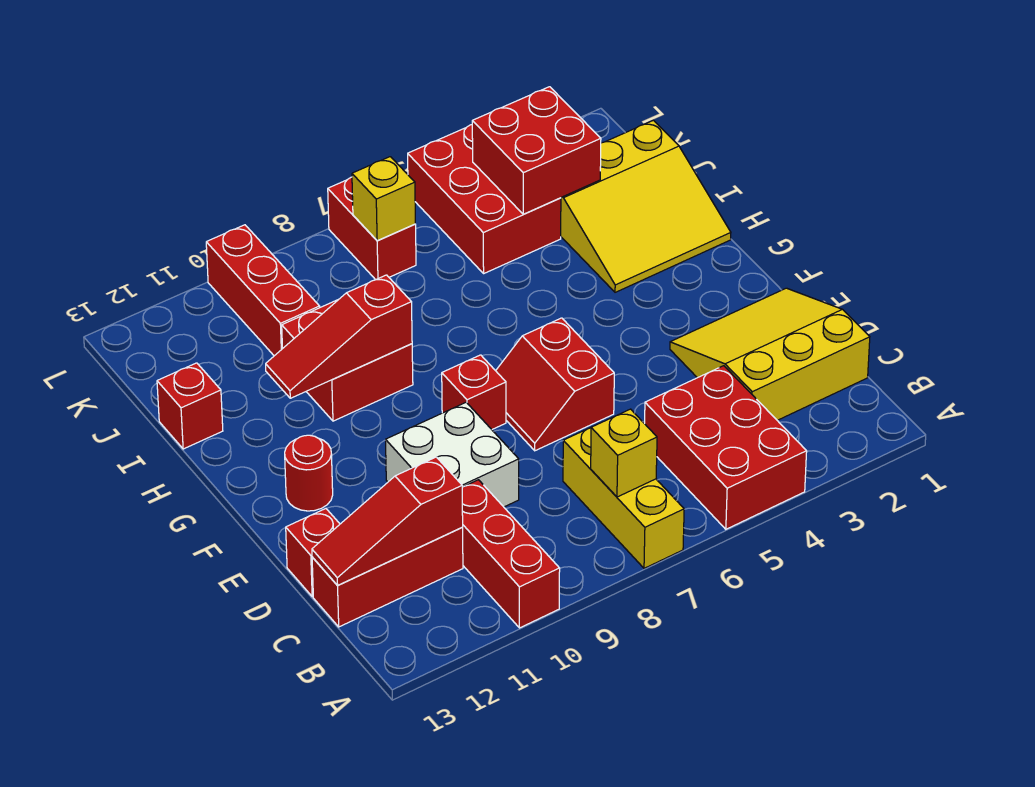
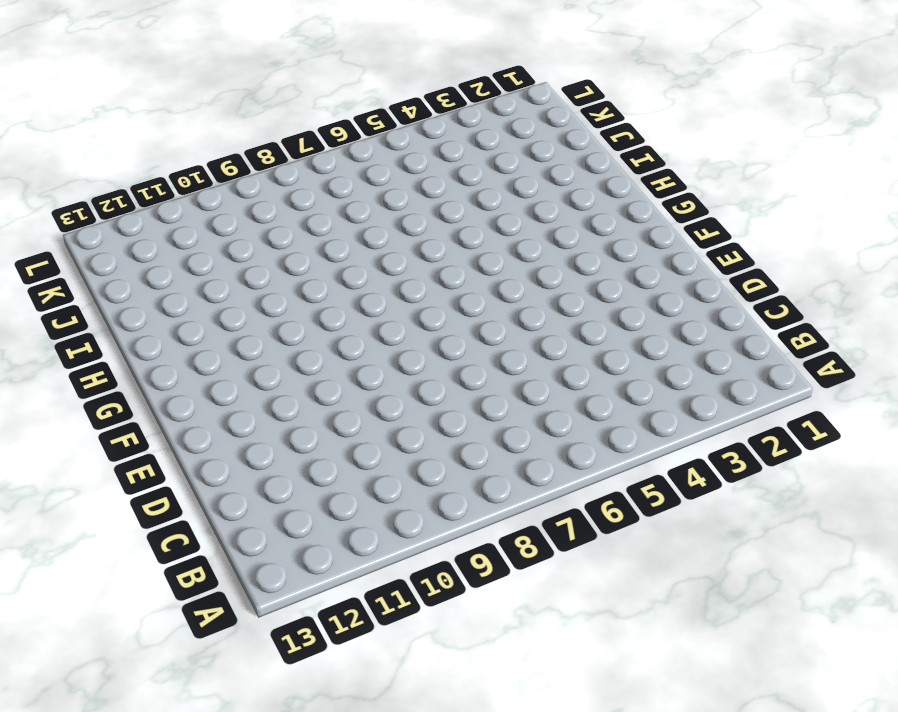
none -> red brick A4:C5 level 1
none -> yellow brick A7:C7 level 1
none -> red brick A10:C10 level 1

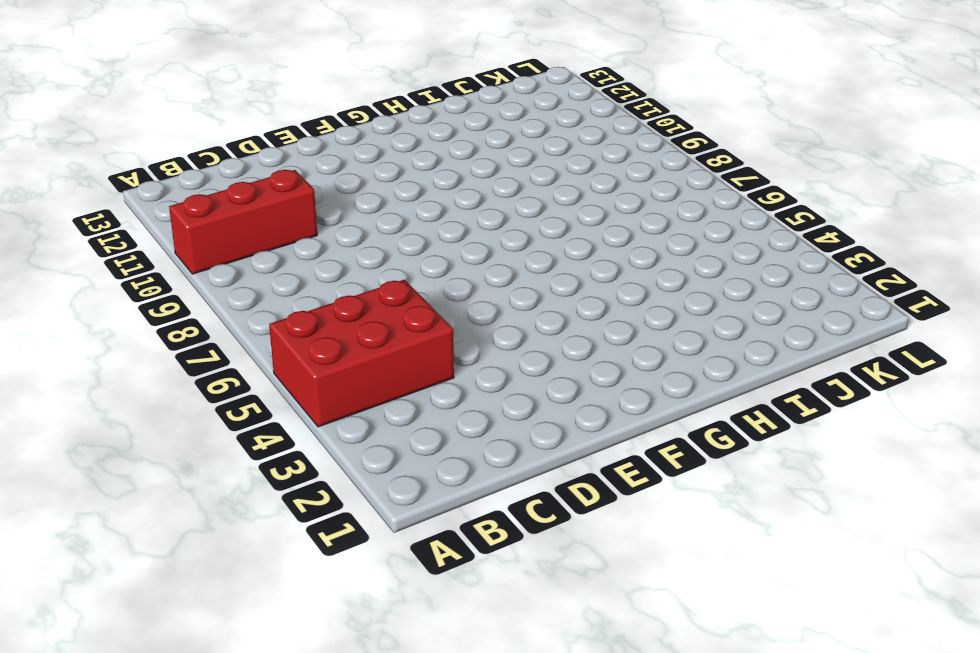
none -> yellow brick A7:C7 level 1
none -> yellow slope C1:E3 level 1 top C
none -> red brick C11:C13 level 1

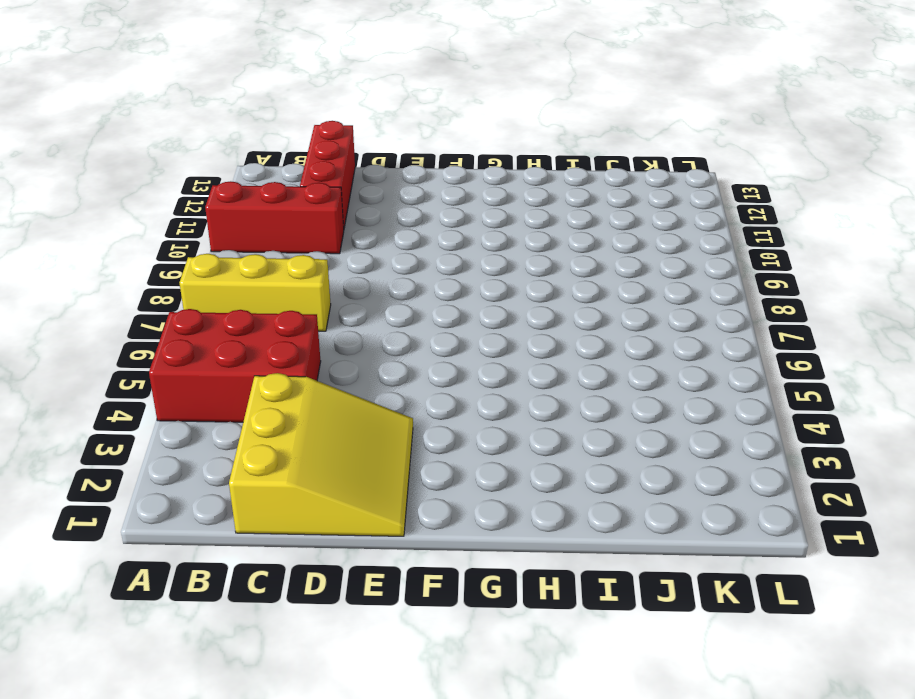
none -> white brick D9:E10 level 1
none -> red brick D13 level 1
none -> red slope E6:F7 level 1 top 6

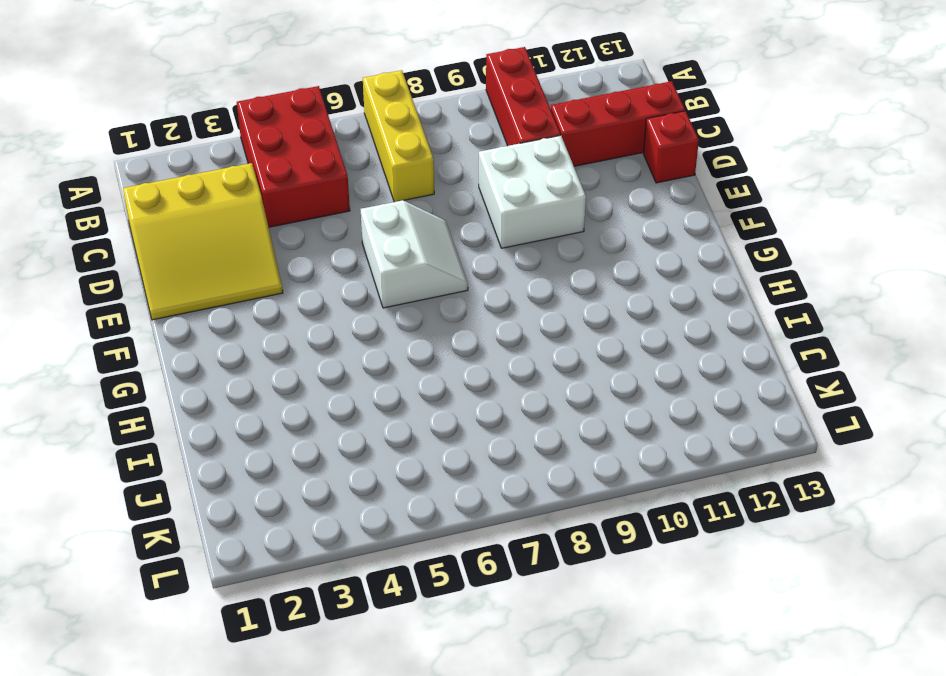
white slope E6:F7 level 1 top 6 -> red slope E6:F7 level 1 top 6
none -> red brick F8 level 1
none -> red round brick F12 level 1
none -> yellow slope H1:J3 level 1 top J

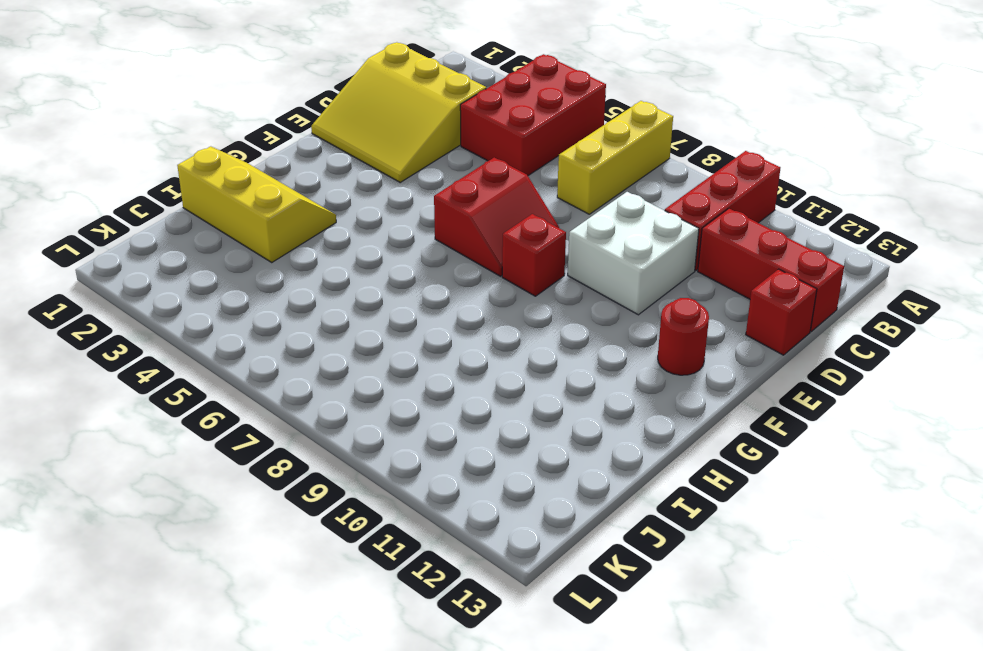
yellow slope H1:I3 level 1 top I -> yellow slope H1:J3 level 1 top J
none -> red brick H9:I10 level 1
none -> red brick I13 level 1
none -> red brick J4:L5 level 1

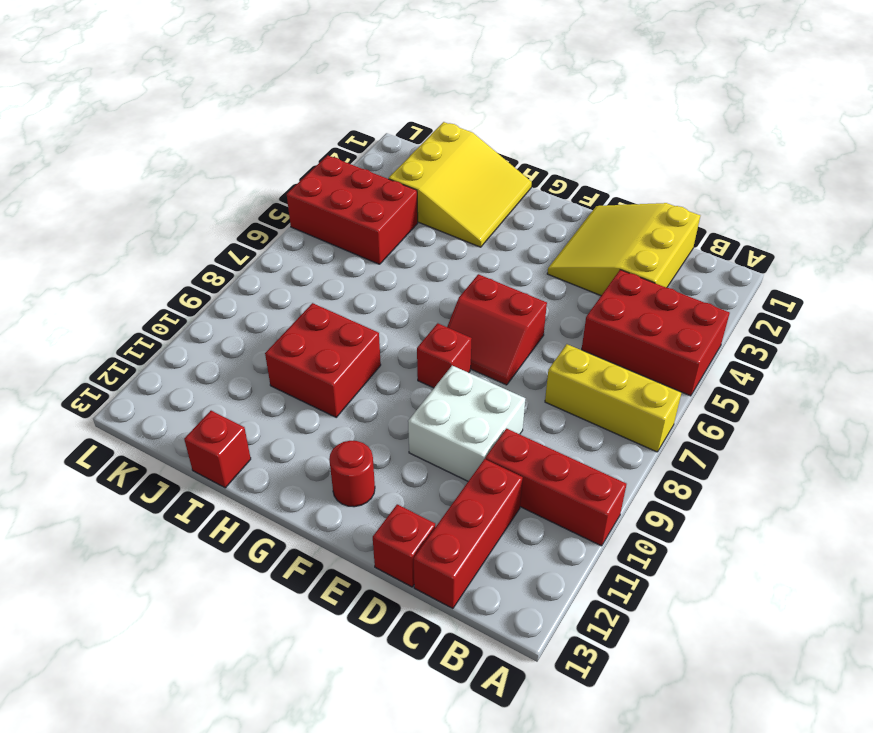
none -> red brick J10:L10 level 1
none -> red brick K7:L7 level 1
none -> yellow brick B7 level 2

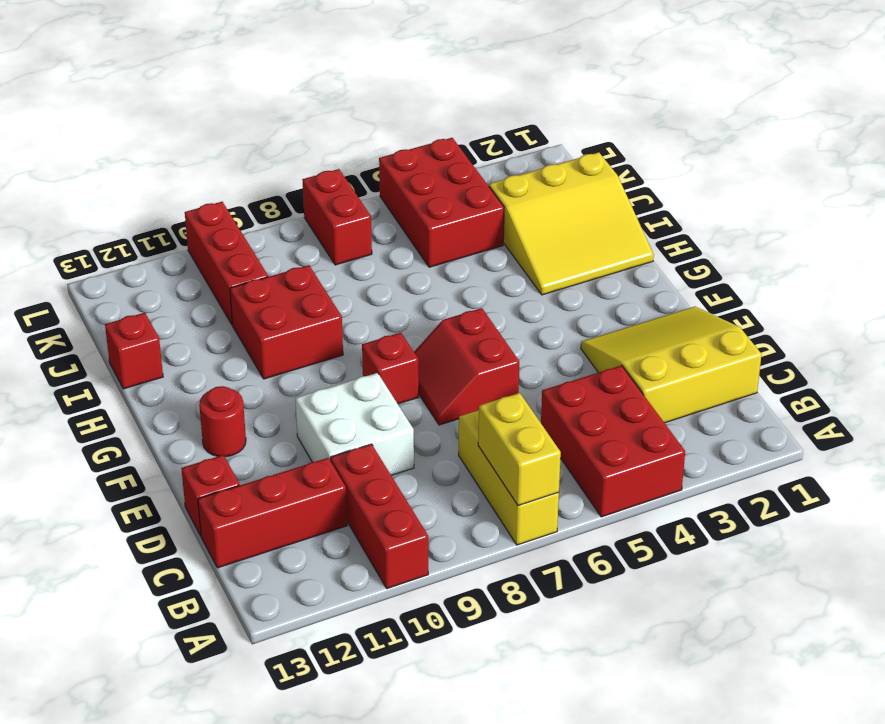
yellow brick A7:B7 level 2 -> yellow brick B7 level 2
none -> red slope C11:C13 level 2 top 11
none -> red slope H9:H11 level 2 top 9
none -> red brick J3:K4 level 2

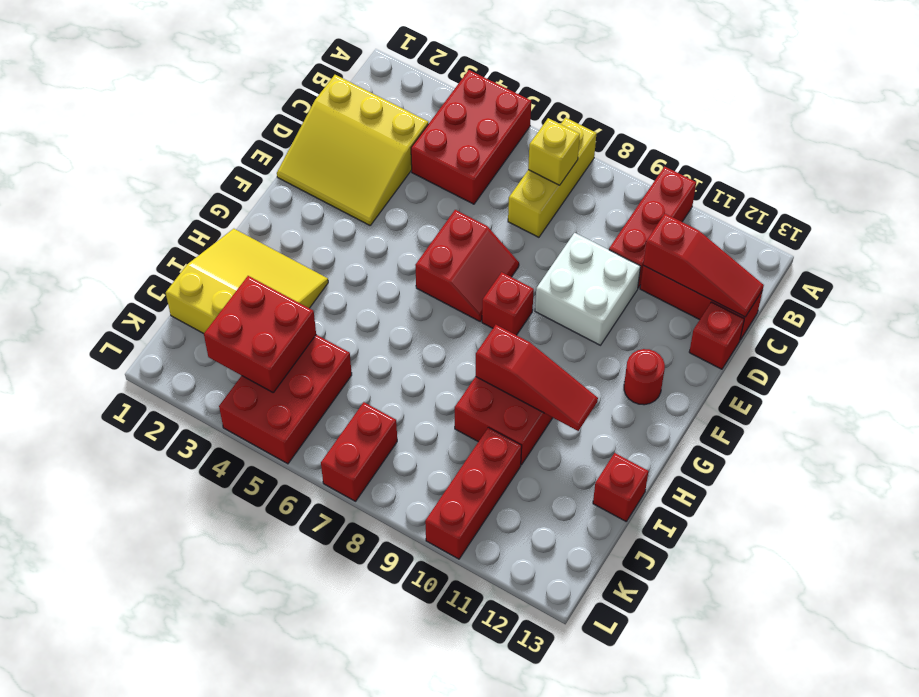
none -> yellow brick K7 level 2

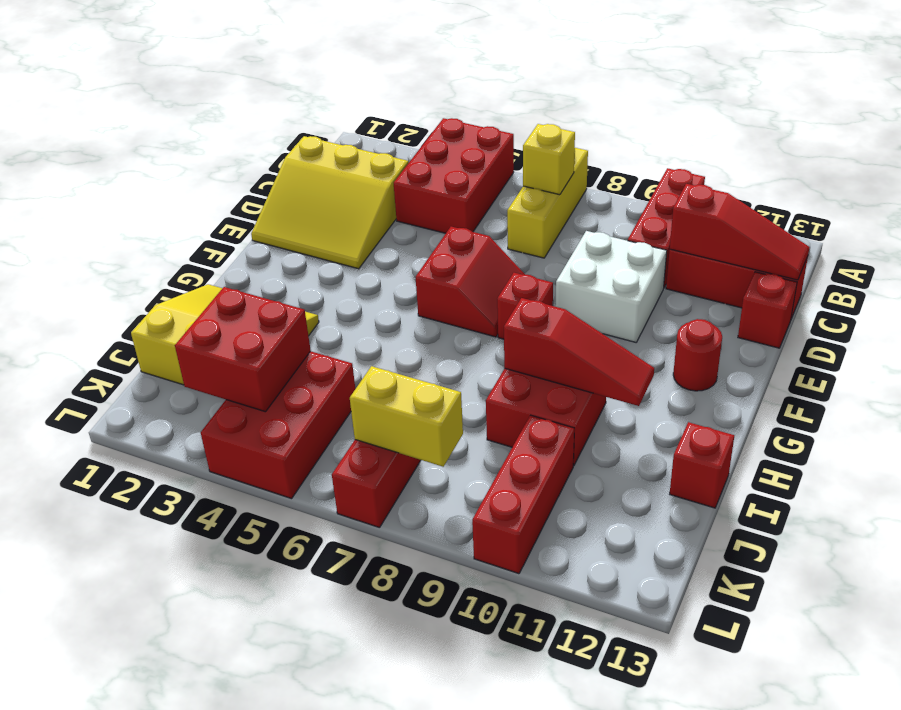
yellow brick K7:K8 level 2 -> yellow brick K7 level 2

